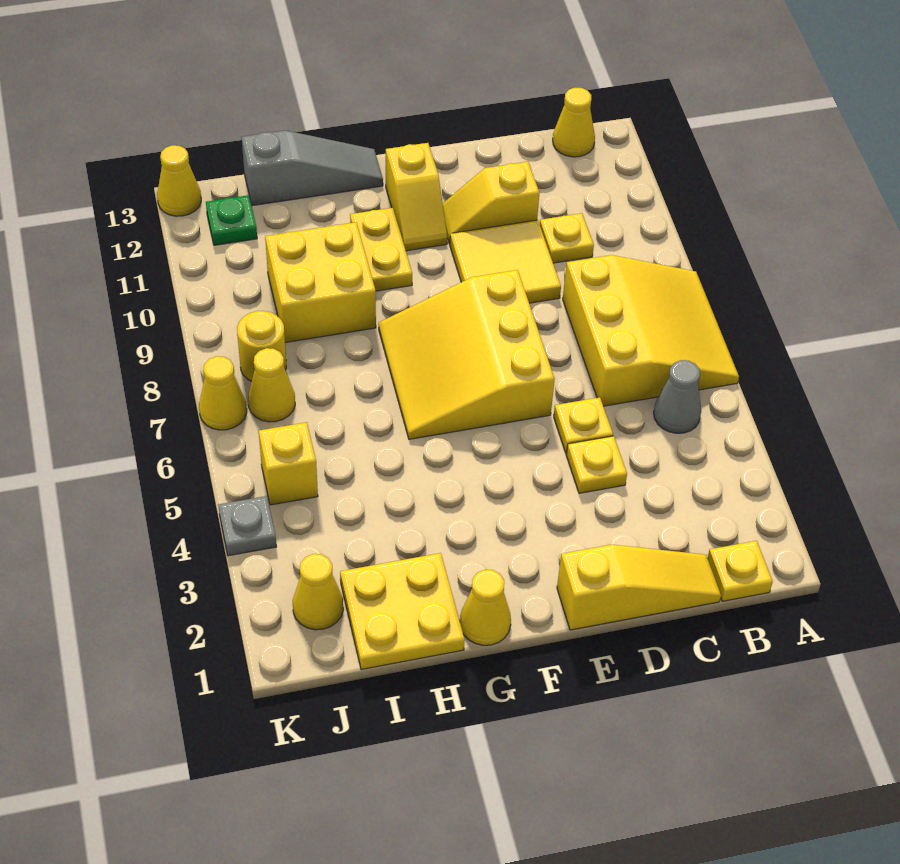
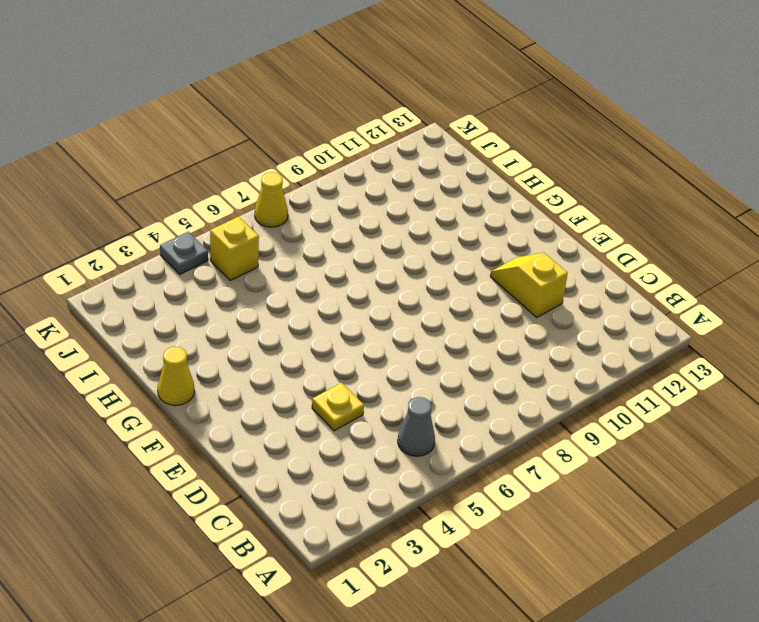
none -> yellow slope A6:C8 level 1 top C
none -> yellow plate B1 level 1
none -> yellow cone B13 level 1

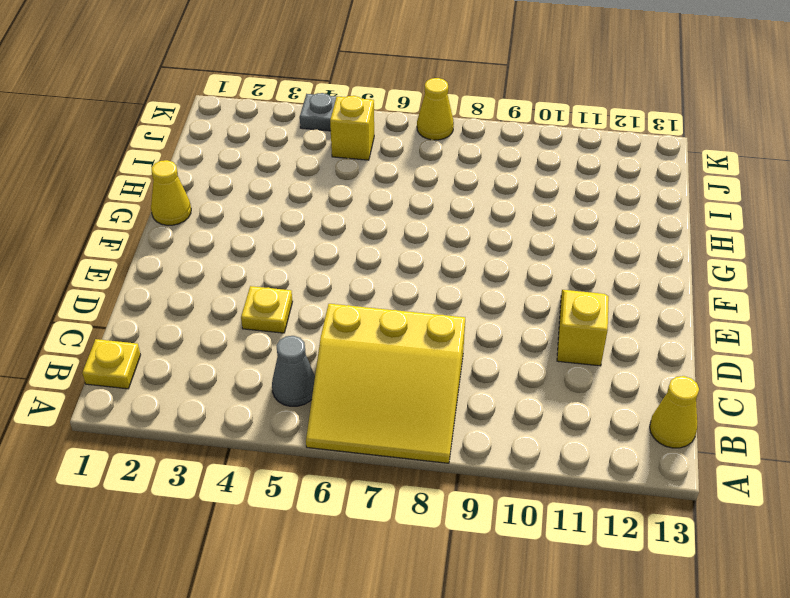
none -> yellow slope C1:E1 level 1 top E
none -> yellow plate C10 level 1
none -> yellow plate D5 level 1

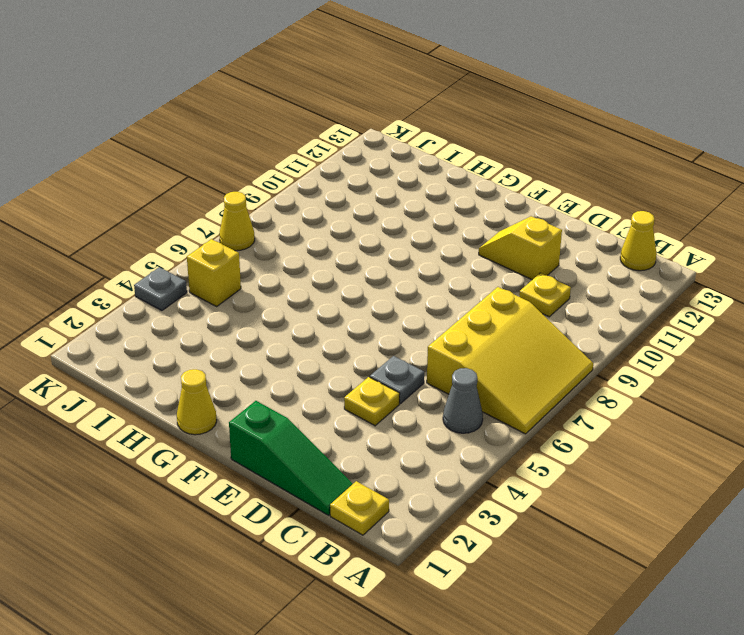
green slope C1:E1 level 1 top E -> yellow slope C1:E1 level 1 top E
grey plate D5 level 1 -> yellow plate D5 level 1
none -> yellow tile D9:E10 level 1
none -> yellow slope E6:G8 level 1 top E
none -> yellow slope F11:F12 level 1 top 12

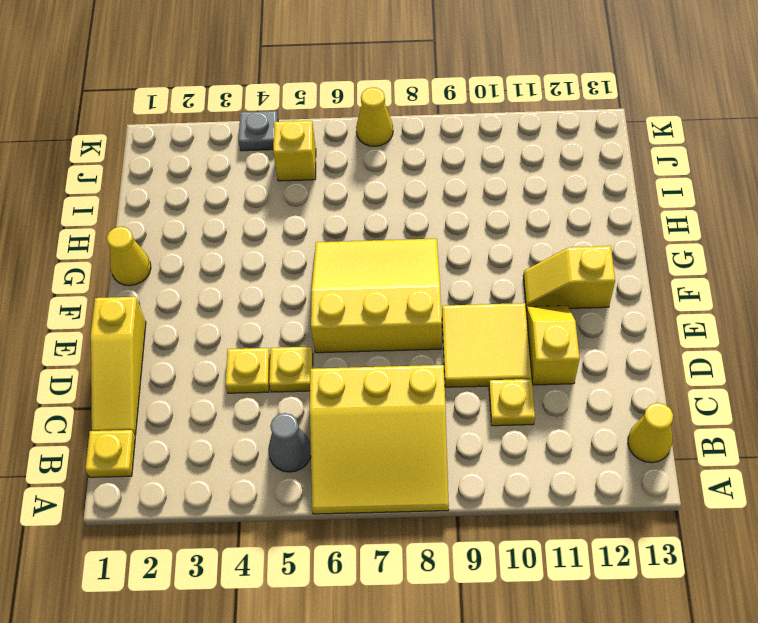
none -> yellow plate G10:G11 level 1
none -> grey slope G13:I13 level 1 top I
none -> yellow plate H1:I2 level 1

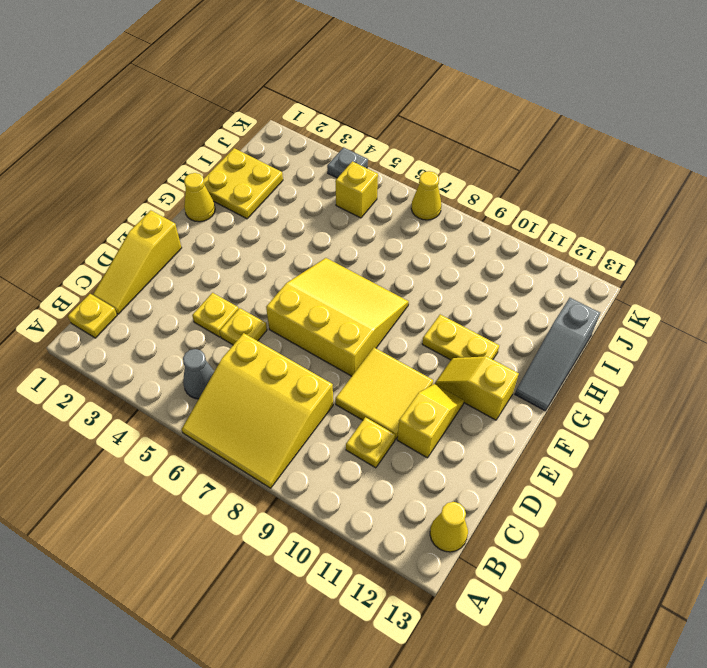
none -> yellow brick H9:I10 level 1
none -> yellow cone J2 level 1
none -> yellow cone J7 level 1

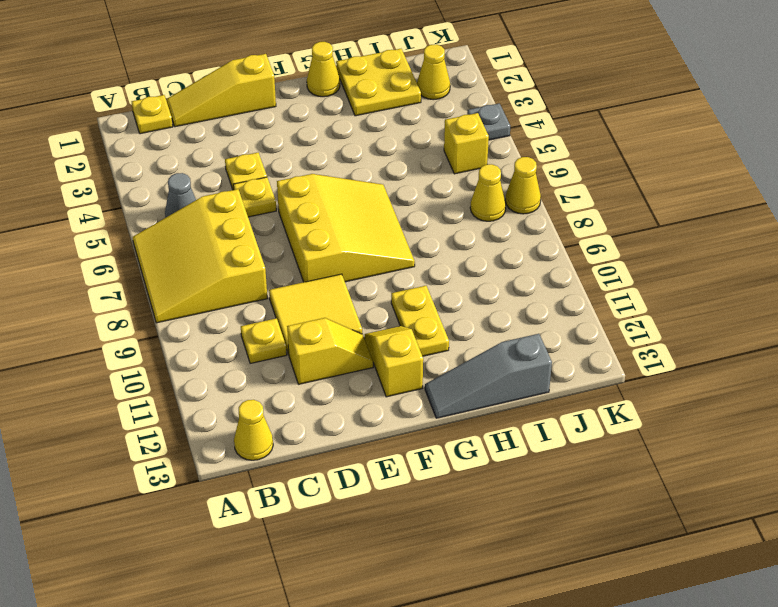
none -> yellow brick H9:I10 level 1
none -> yellow round brick J8 level 1
none -> green plate J12 level 1

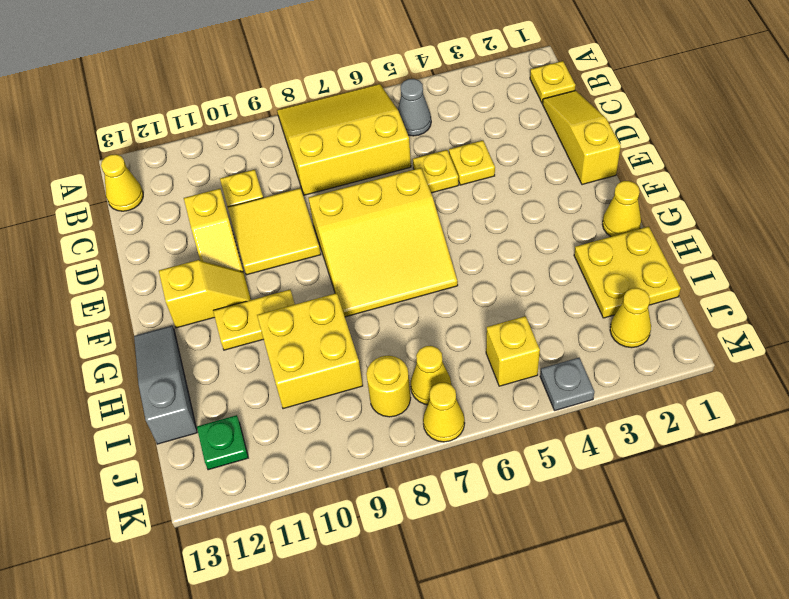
none -> yellow cone K13 level 1

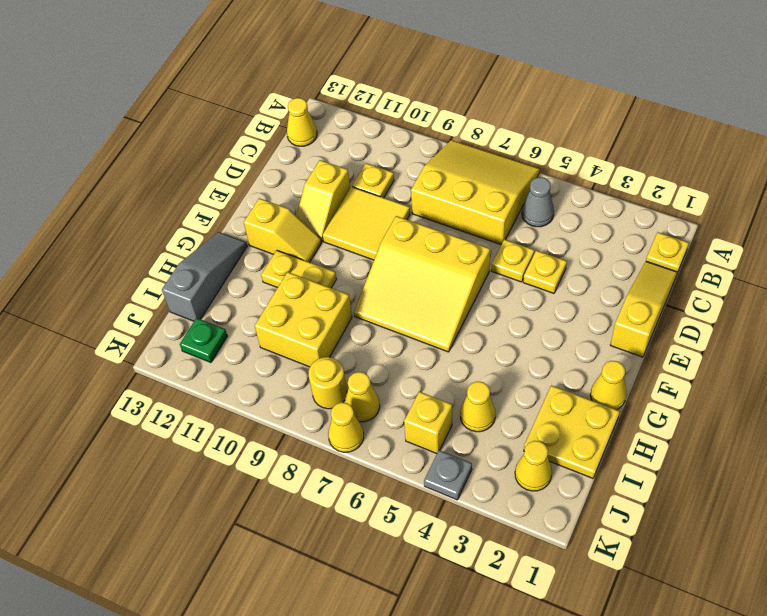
yellow cone I4 level 1 -> yellow cone K13 level 1

